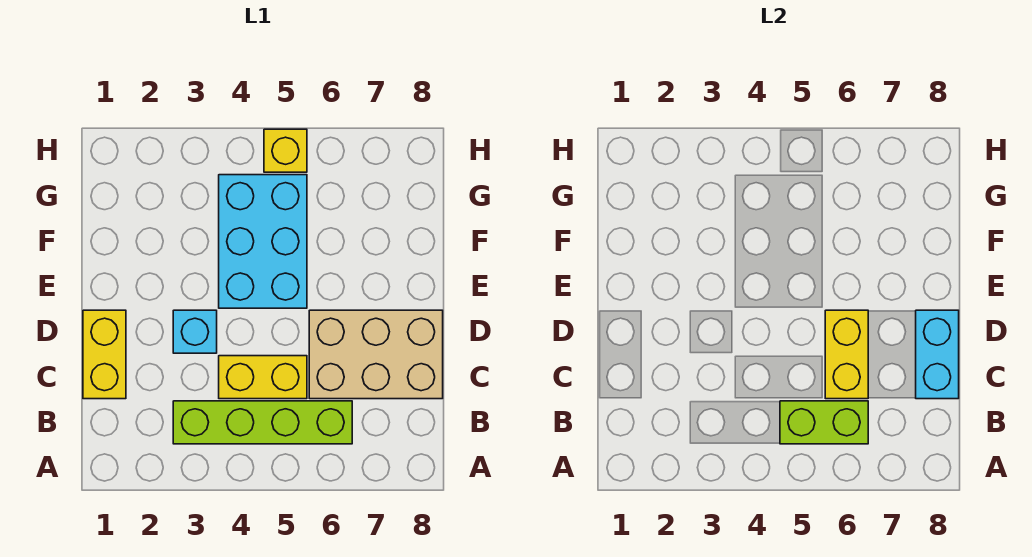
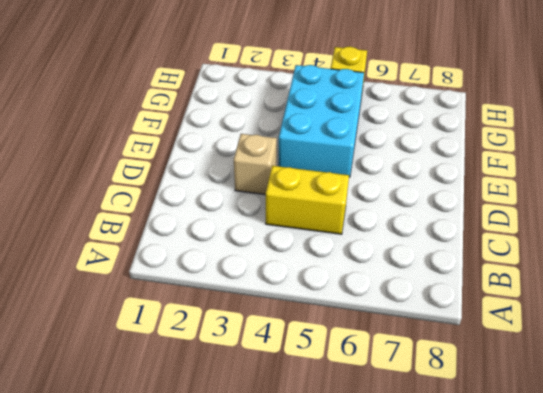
tan brick D3 level 1 -> cyan brick D3 level 1
none -> lime brick B3:B6 level 1
none -> yellow brick C1:D1 level 1

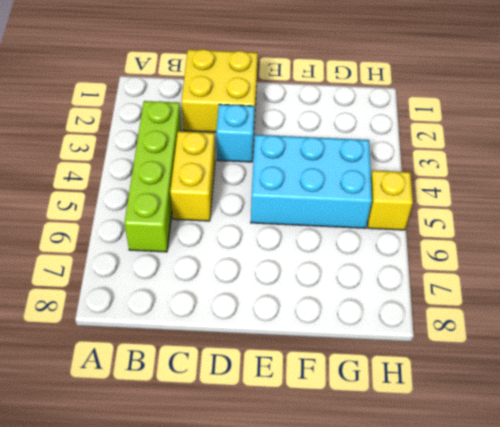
yellow brick C1:D2 level 1 -> yellow brick C1:D1 level 1
none -> tan brick C6:D8 level 1
none -> lime brick B5:B6 level 2

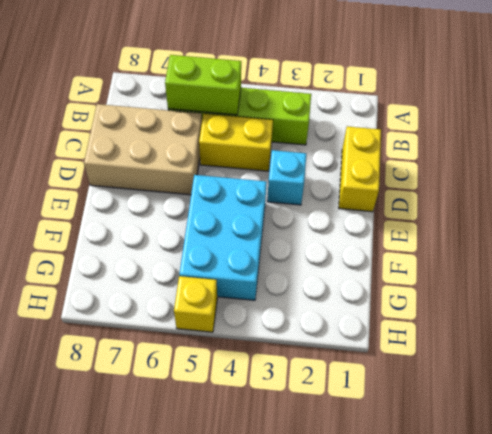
none -> yellow brick C6:D6 level 2
none -> cyan brick C8:D8 level 2

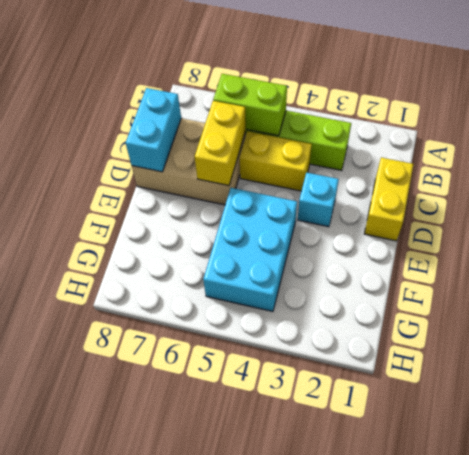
none -> yellow brick H5 level 1

